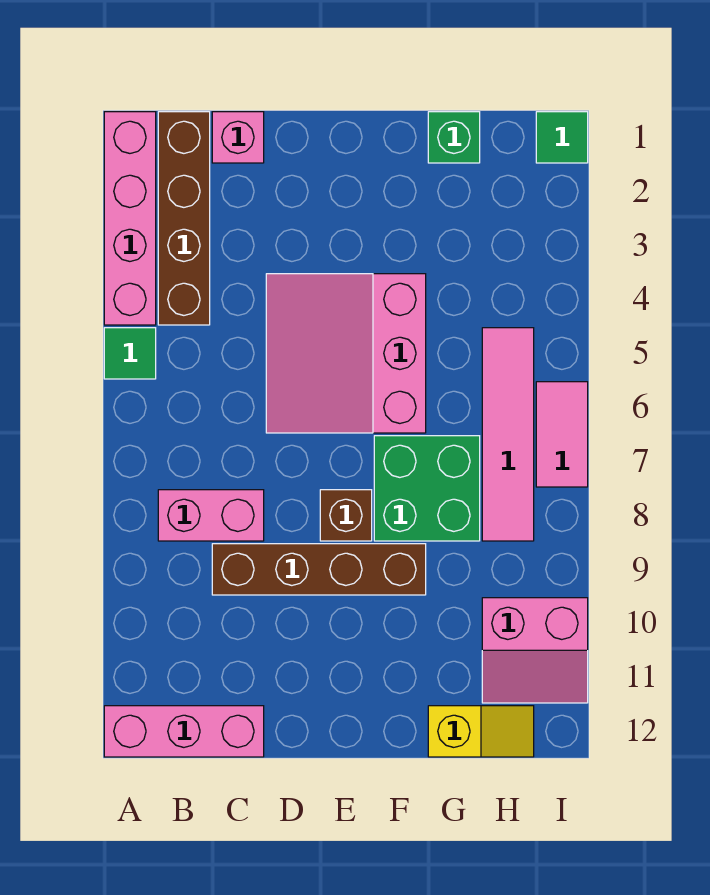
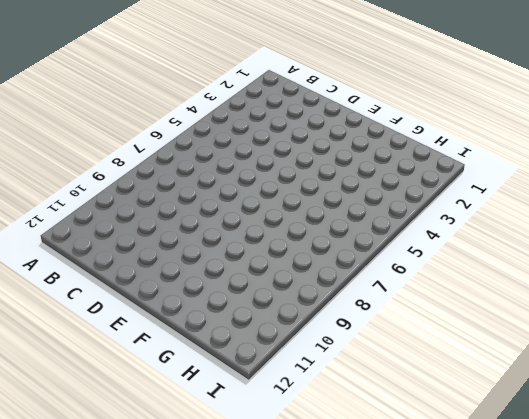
none -> pink brick A1:A4 level 1
none -> green tile A5 level 1
none -> pink brick A12:C12 level 1

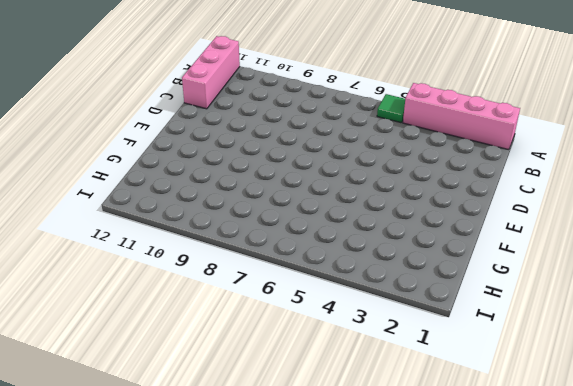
none -> brown brick B1:B4 level 1
none -> pink brick B8:C8 level 1
none -> pink brick C1 level 1

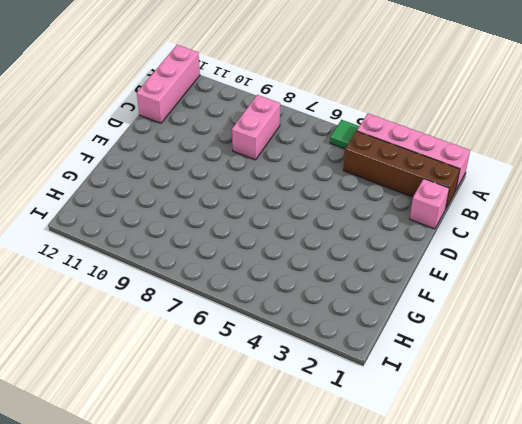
none -> brown brick C9:F9 level 1
none -> pink slope D4:F6 level 1 top F
none -> brown brick E8 level 1

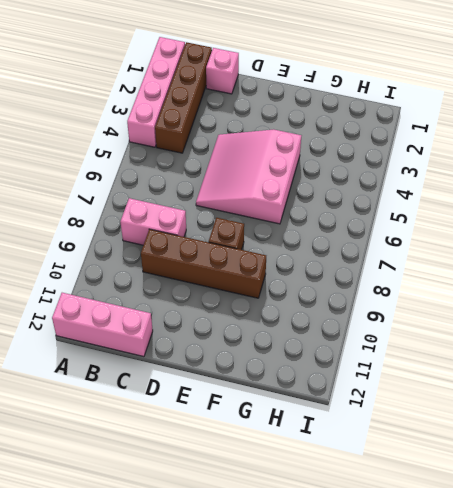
none -> green tile A5 level 1
none -> green brick F7:G8 level 1
none -> green brick G1 level 1

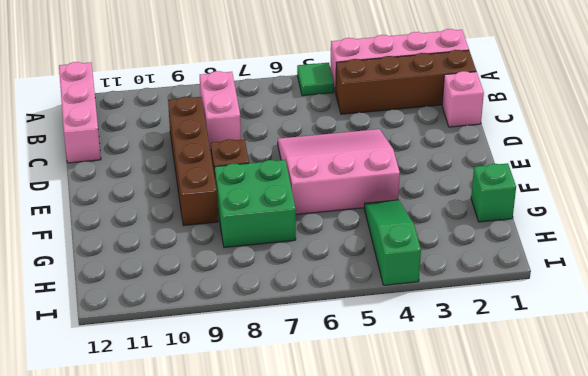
green slope G4:I4 level 1 top I -> none
none -> yellow slope G12:H12 level 1 top G
none -> pink tile H5:H8 level 1
none -> pink slope H10:I11 level 1 top 10

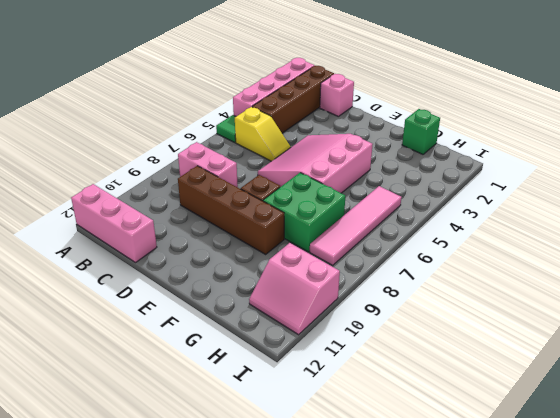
yellow slope B5:C5 level 1 top B -> yellow slope G12:H12 level 1 top G
none -> green tile I1 level 1
none -> pink tile I6:I7 level 1

